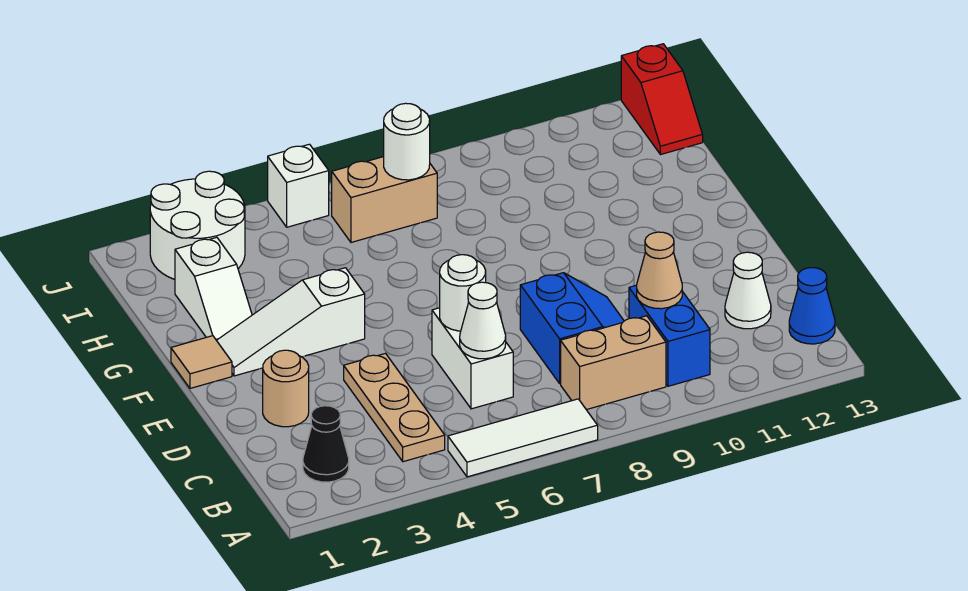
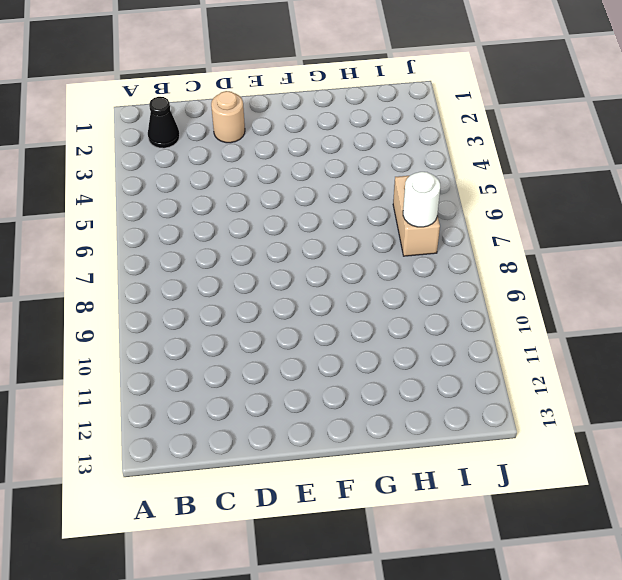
none -> white tile A5:A7 level 1
none -> tan plate B4:D4 level 1
none -> tan brick B8:B9 level 1

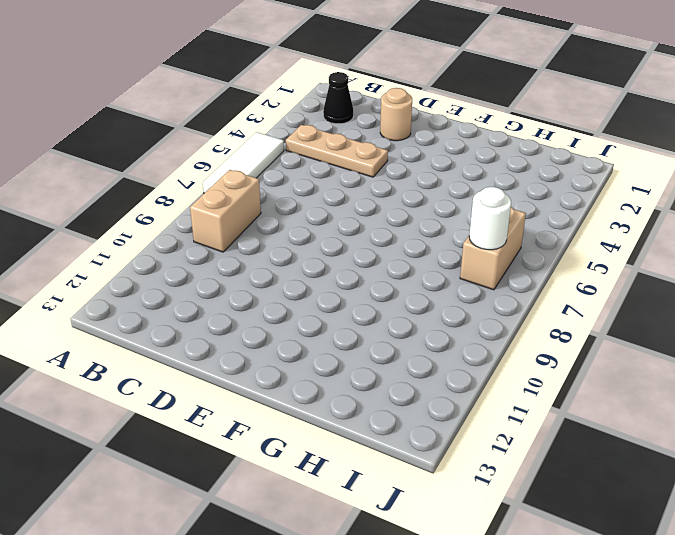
none -> blue brick B10:C10 level 1
none -> blue cone B13 level 1
none -> white brick C6:D6 level 1

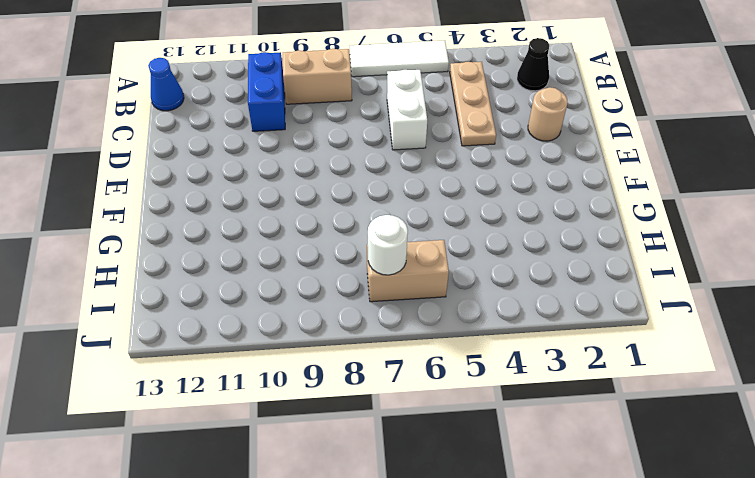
none -> blue slope C8:D9 level 1 top 8
none -> white cone C12 level 1
none -> tan tile F1 level 1

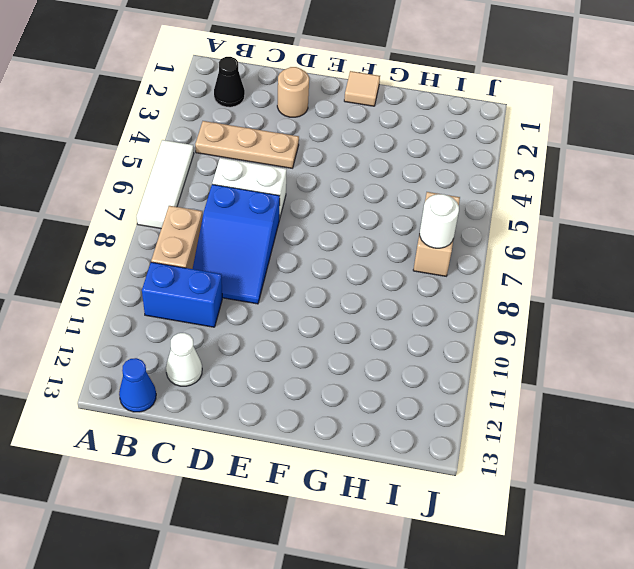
blue slope C7:D9 level 1 top 7 -> blue slope C8:D9 level 1 top 8
none -> white slope F2:F4 level 1 top 4
none -> white slope G2:H2 level 1 top H
none -> white round brick I2:J3 level 1

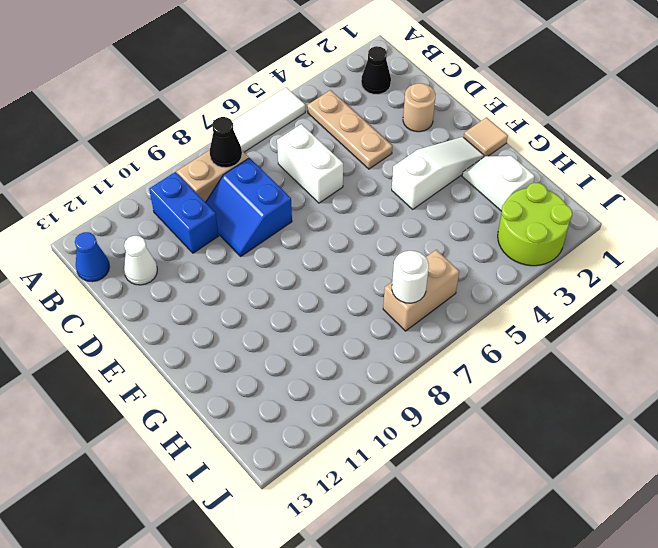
black cone B8 level 2 -> none
lime round brick I2:J3 level 1 -> white round brick I2:J3 level 1
none -> red slope I13:J13 level 1 top J
none -> white brick J5 level 1
none -> white cone C6 level 2

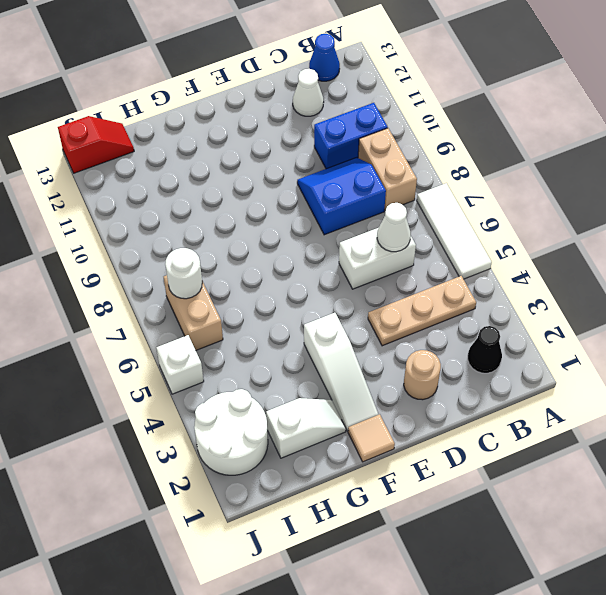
none -> tan cone C10 level 2
none -> white round brick D6 level 2

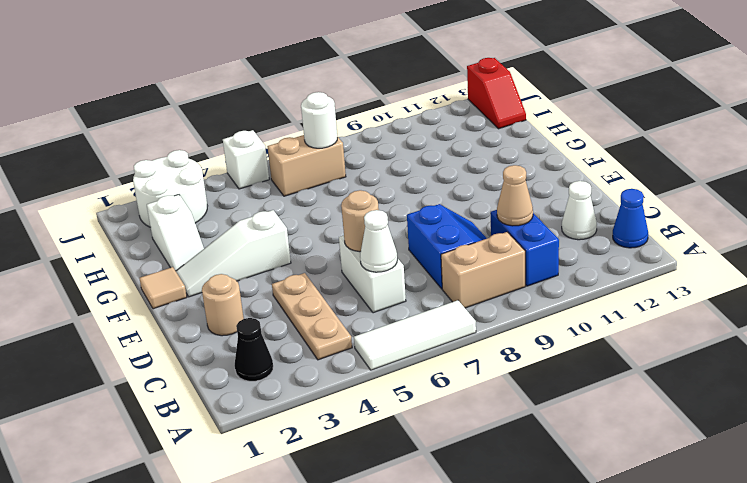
tan round brick D6 level 2 -> white round brick D6 level 2

